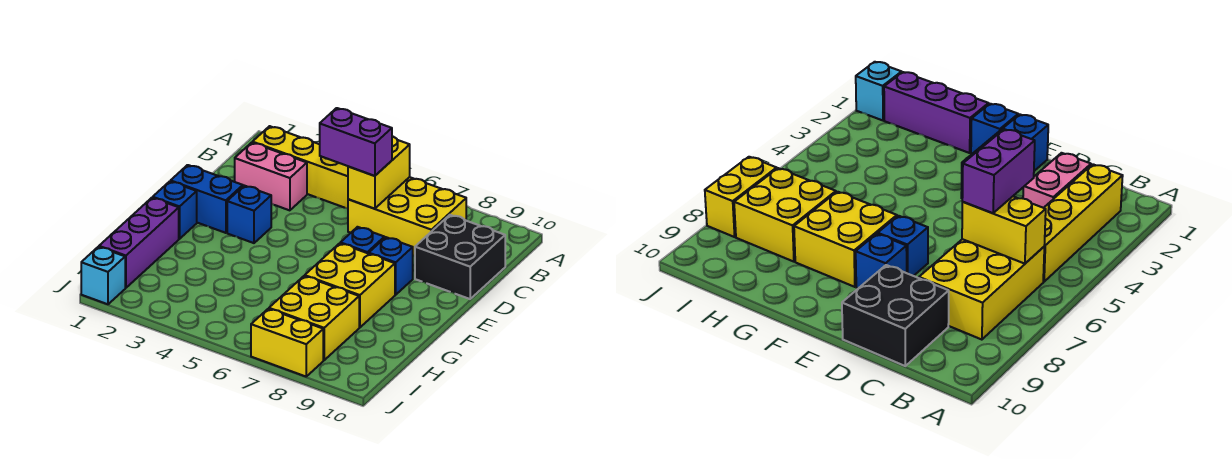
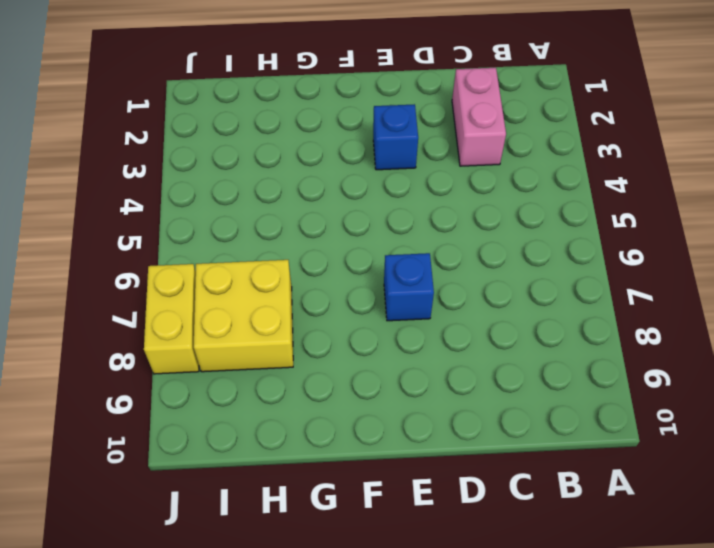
none -> yellow brick B2:B5 level 1
none -> yellow brick B6:C8 level 1
none -> black brick C9:D10 level 1

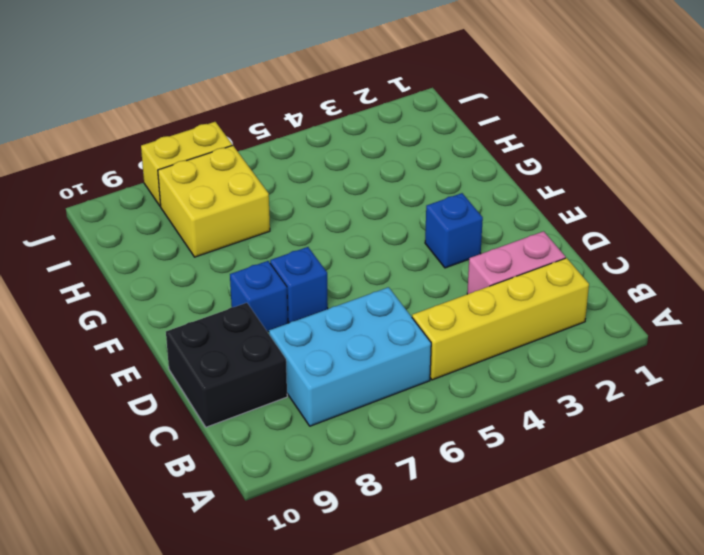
cyan brick B6:C8 level 1 -> yellow brick B6:C8 level 1
none -> blue brick E1:E2 level 1
none -> blue brick F1 level 1
none -> yellow brick F7:G8 level 1

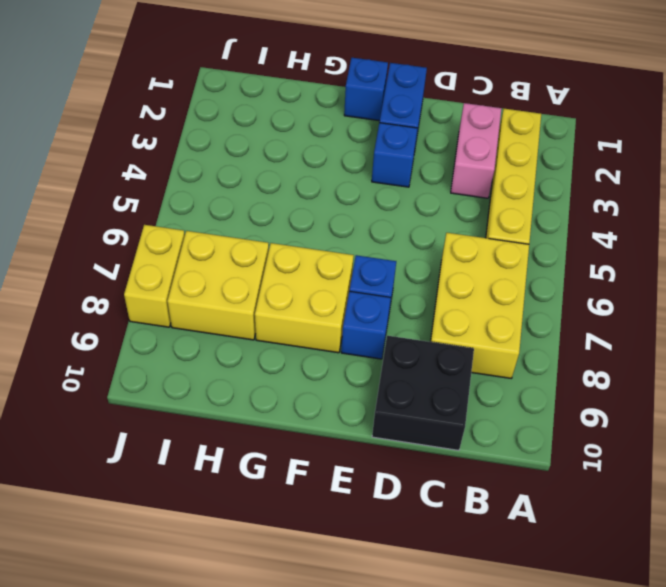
none -> purple brick G1:I1 level 1
none -> cyan brick J1 level 1
none -> yellow brick B6:C6 level 2

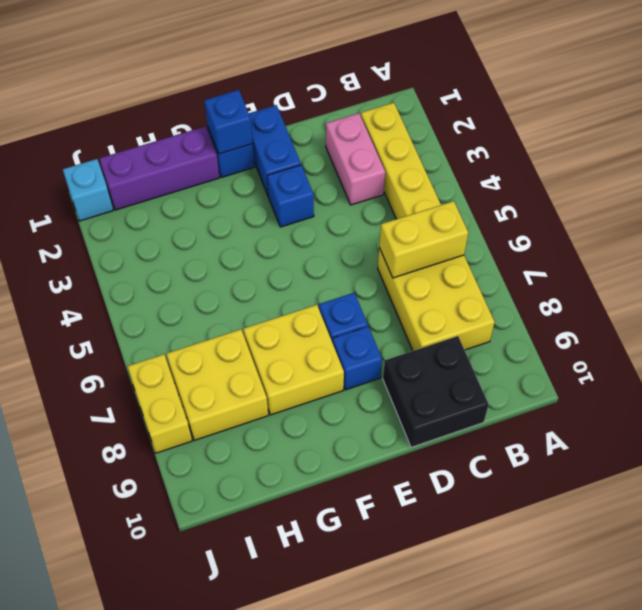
blue brick F1 level 2 -> none
none -> purple brick C5:C6 level 3

